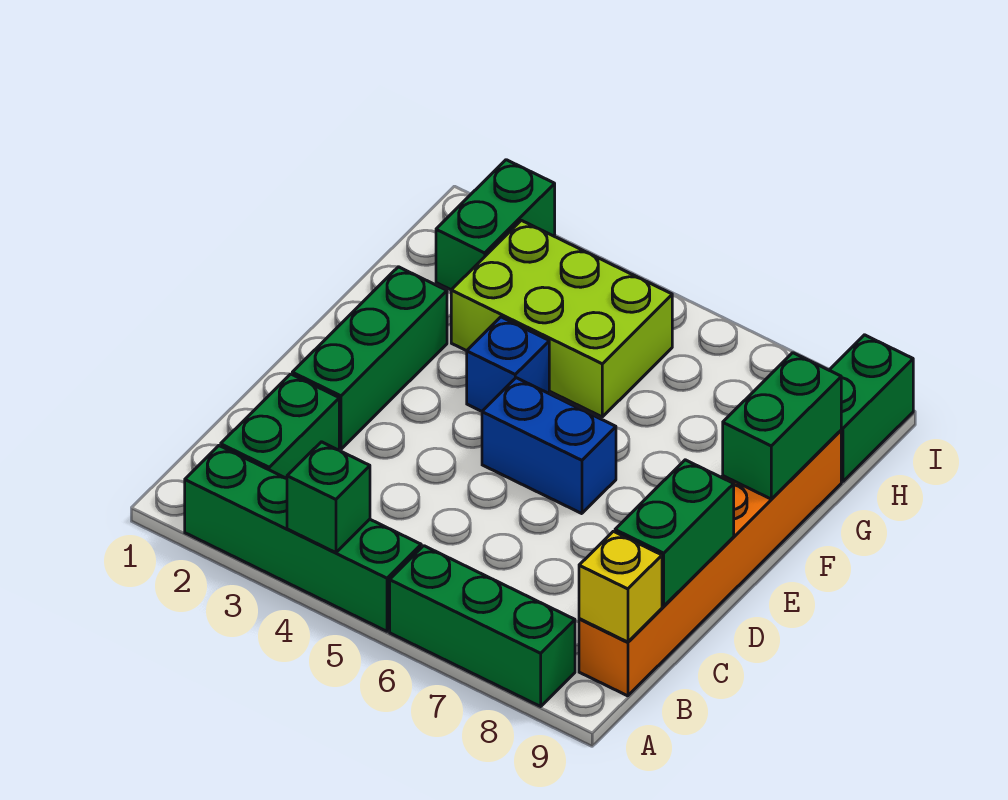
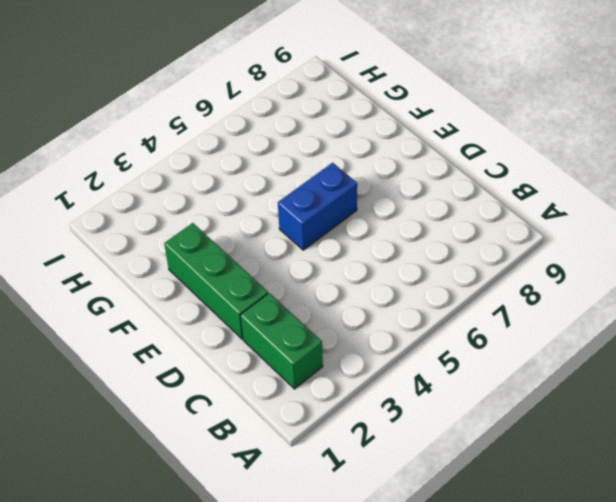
none -> green brick A2:A5 level 1
none -> green brick A6:A8 level 1
none -> orange brick B9:G9 level 1

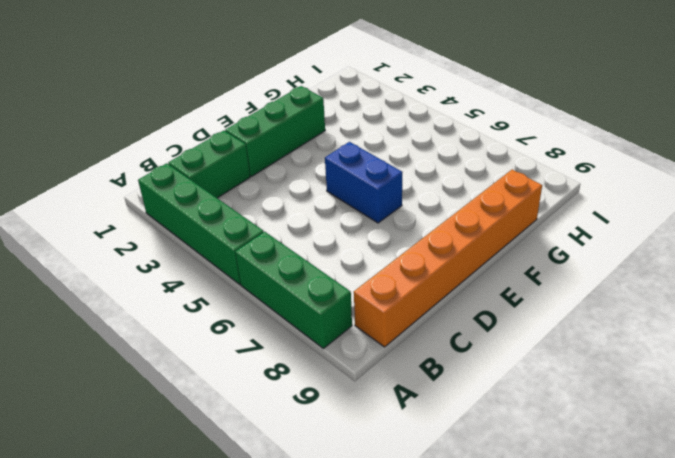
none -> blue brick F4 level 1
none -> lime brick G3:H5 level 1
none -> green brick H2:I2 level 1

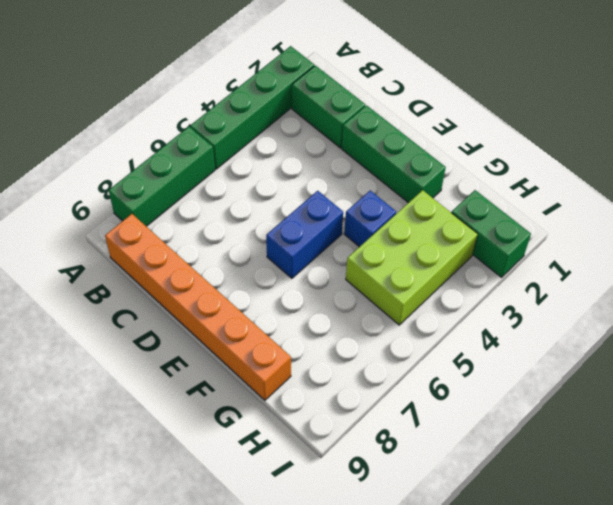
none -> green brick H9:I9 level 1
none -> green brick A4 level 2
none -> yellow brick B9 level 2

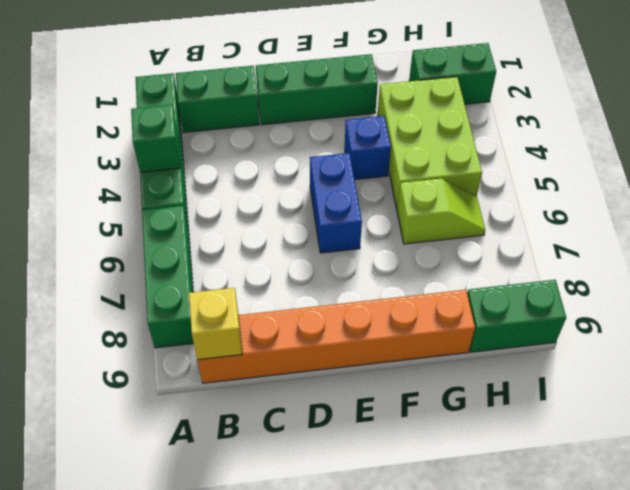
lime slope G6:H6 level 1 top G -> none
none -> green brick C9:D9 level 2
none -> green brick F9:G9 level 2

